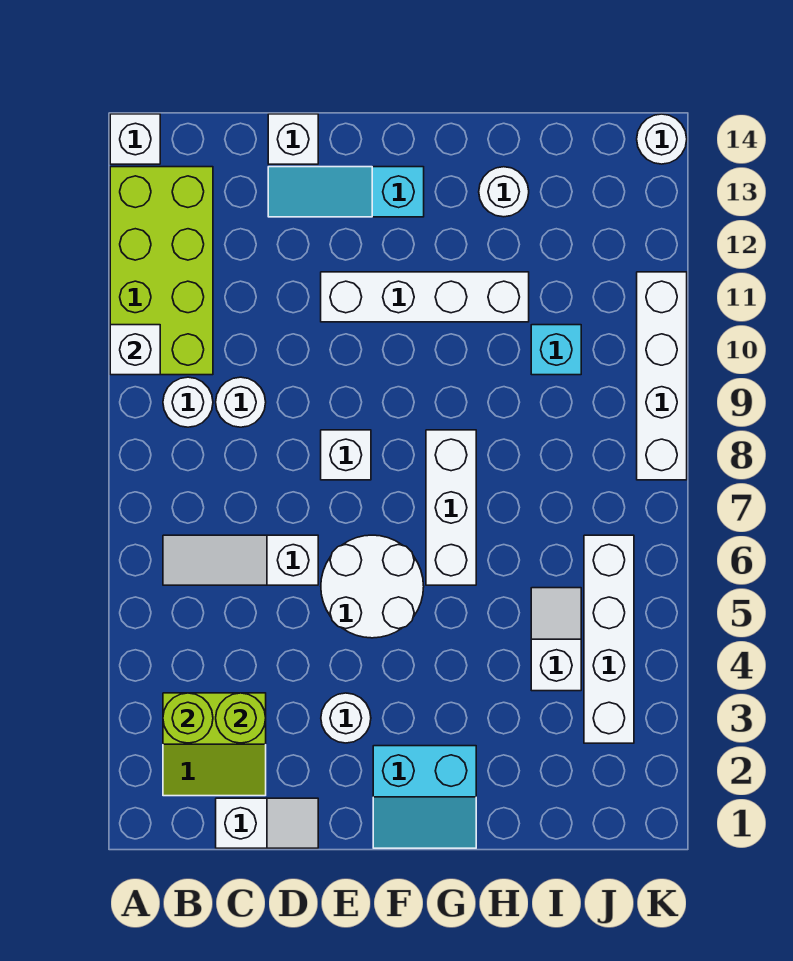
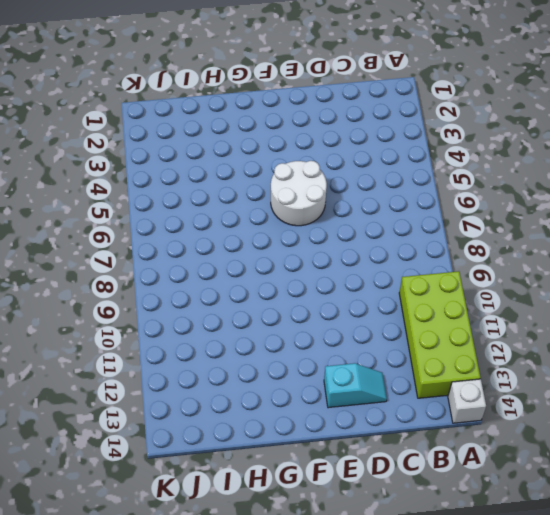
cyan slope D13:E13 level 1 top E -> cyan slope D13:F13 level 1 top F
none -> lime slope B2:C3 level 1 top 3
none -> white slope B6:D6 level 1 top D
none -> white round brick B9 level 1

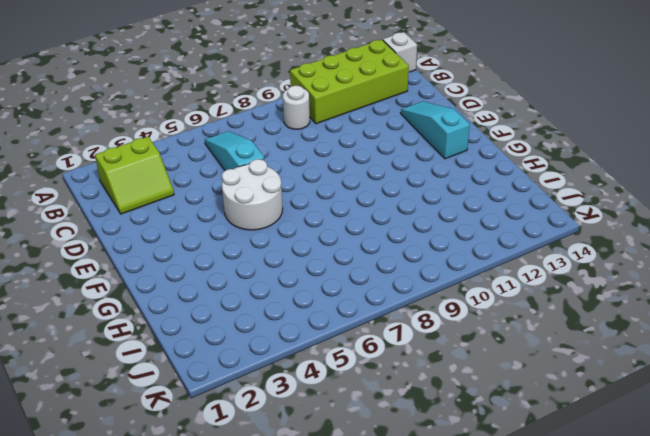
lime slope B2:C3 level 1 top B -> lime slope B2:C3 level 1 top 3
cyan slope B6:D6 level 1 top D -> white slope B6:D6 level 1 top D
none -> white slope C1:D1 level 1 top C
none -> white round brick C9 level 1
none -> white brick D14 level 1

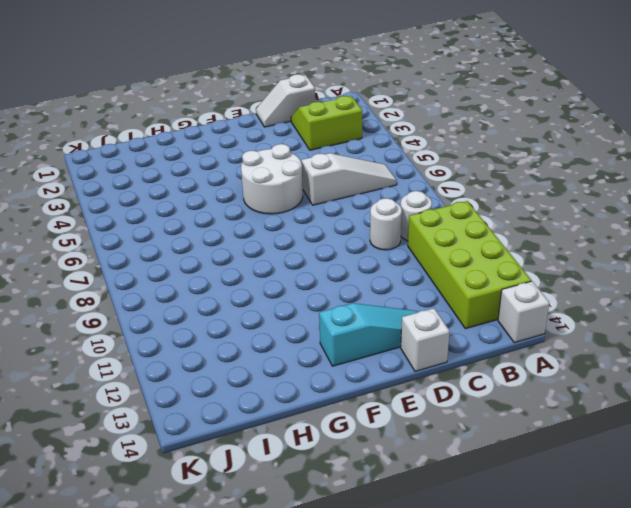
none -> white round brick E3 level 1
none -> white brick E8 level 1
none -> white brick E11:H11 level 1

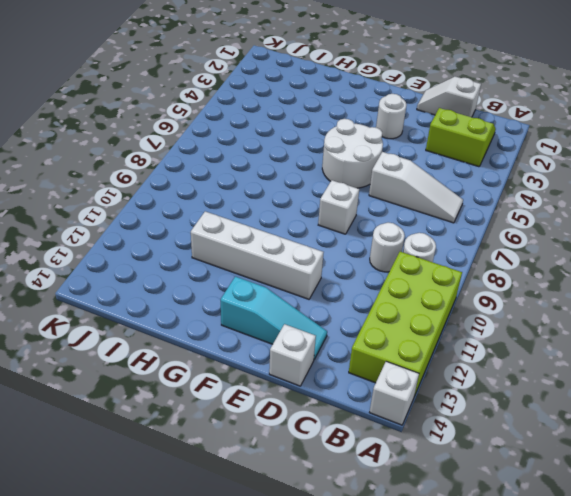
none -> cyan slope F1:G2 level 1 top 2
none -> white brick G6:G8 level 1
none -> white round brick H13 level 1

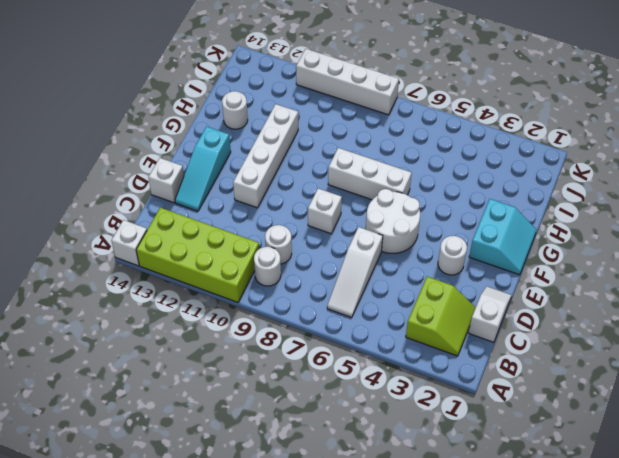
none -> white slope I4:I5 level 1 top 4
none -> cyan brick I10 level 1
none -> white brick J3:J6 level 1

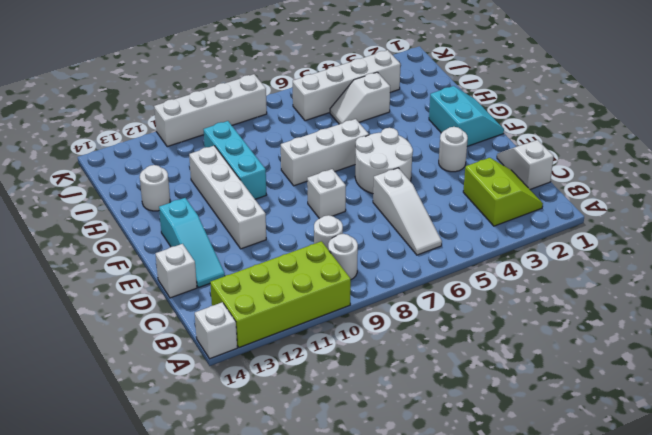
cyan brick G10:I10 level 1 -> cyan brick I10 level 1
none -> white round brick K14 level 1
none -> white brick A10 level 2
none -> lime round brick B3 level 2

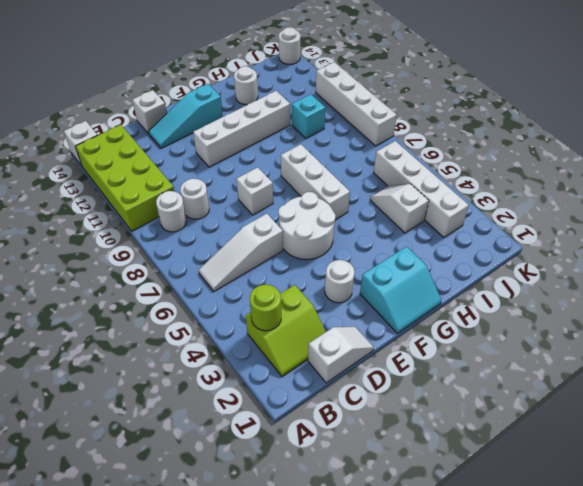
none -> white brick A10 level 2
none -> lime round brick C3 level 2

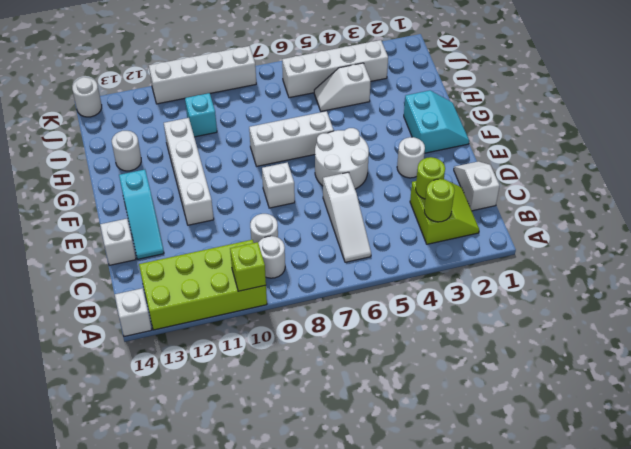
lime brick A10 level 2 -> white brick A10 level 2

